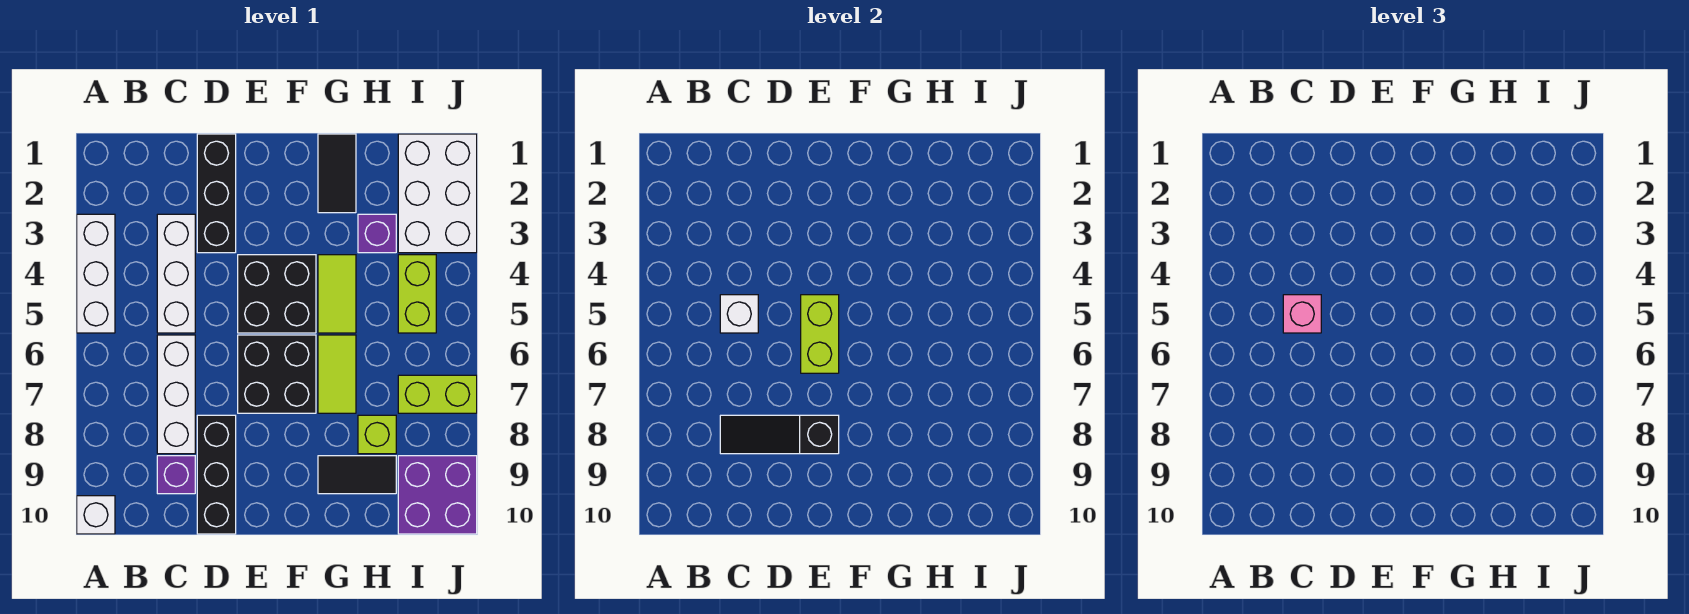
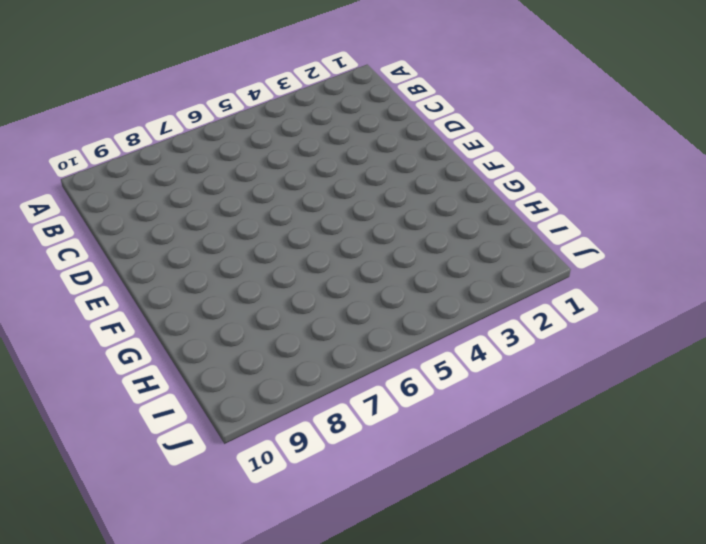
none -> white brick A3:A5 level 1
none -> white brick A10 level 1
none -> white brick C3:C5 level 1

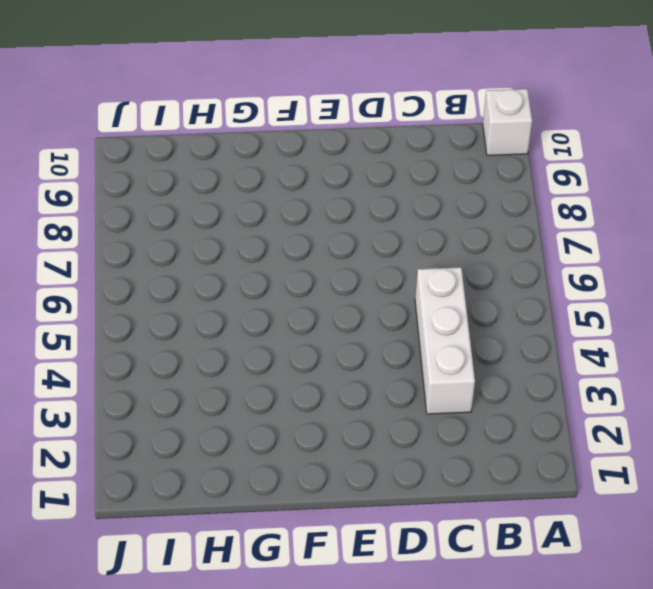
none -> white brick A3:A5 level 1
none -> white brick C6:C8 level 1
none -> purple brick C9 level 1

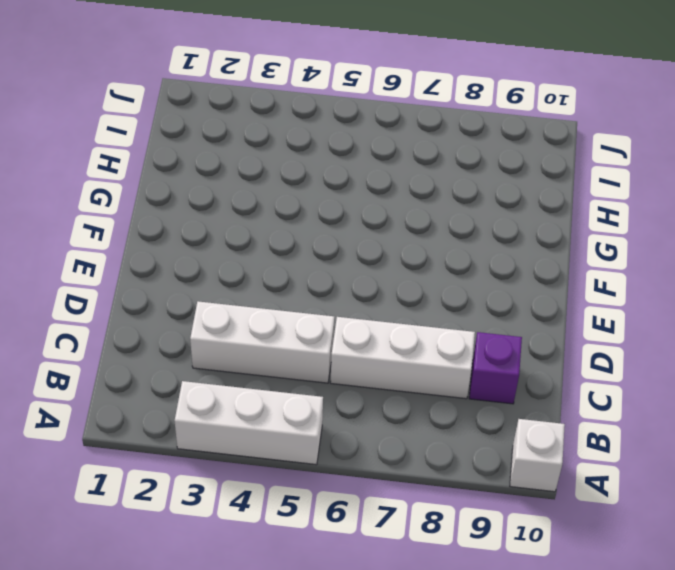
none -> black brick D1:D3 level 1
none -> black brick D8:D10 level 1
none -> black brick E4:F5 level 1

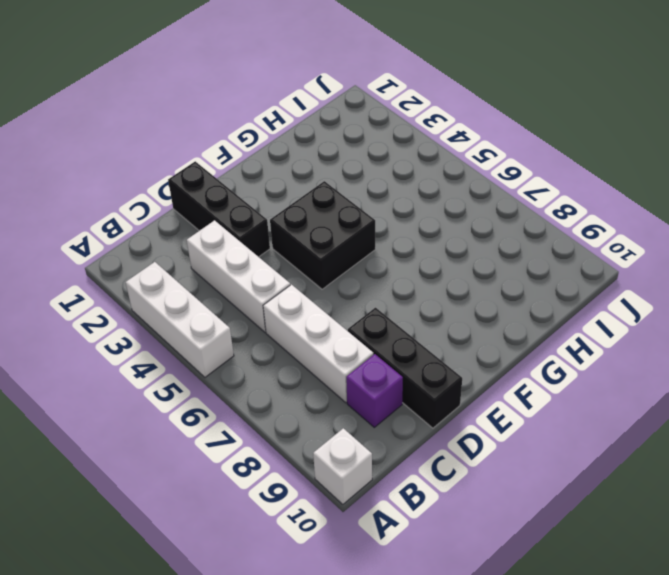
none -> black brick E6:F7 level 1
none -> black tile G1:G2 level 1
none -> lime tile G4:G5 level 1

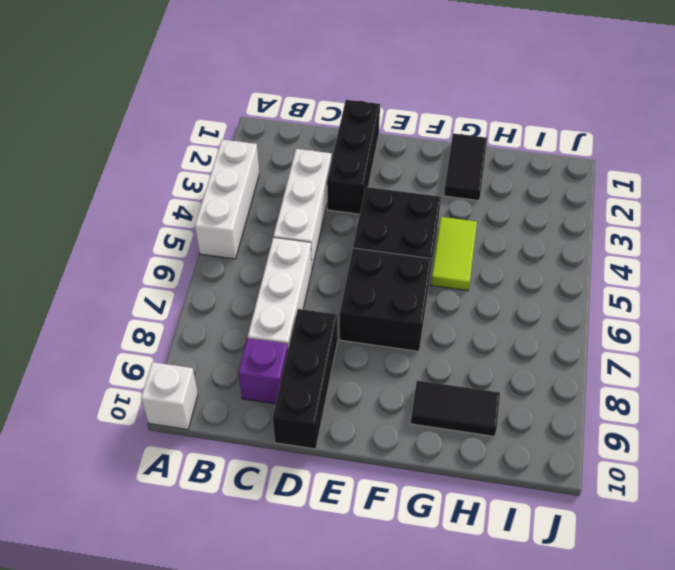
none -> lime tile G6:G7 level 1
none -> purple brick H3 level 1
none -> lime brick H8 level 1

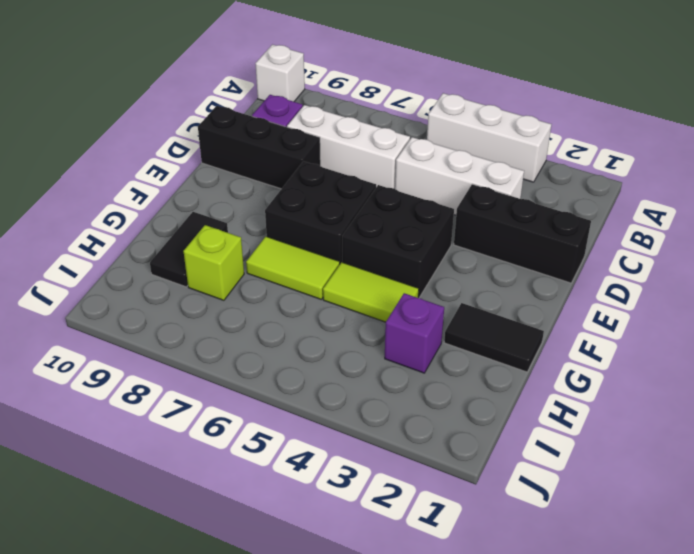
none -> white brick I1:J3 level 1
none -> lime brick I4:I5 level 1
none -> lime brick I7:J7 level 1

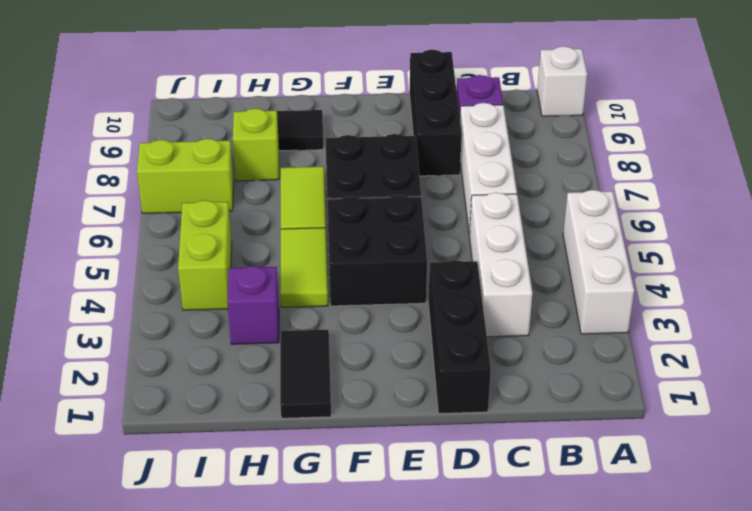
none -> white brick I1:J3 level 1
none -> purple brick I9:J10 level 1
none -> white brick C5 level 2

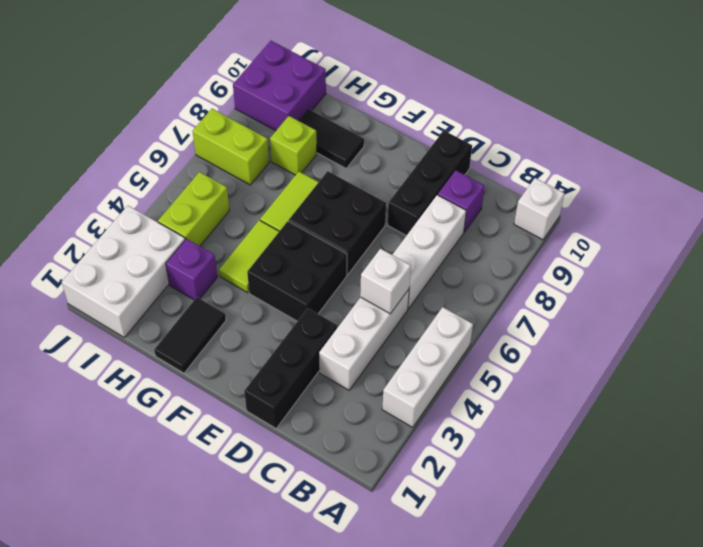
none -> black slope C8:E8 level 2 top E
none -> lime brick E5:E6 level 2
none -> pink brick C5 level 3

